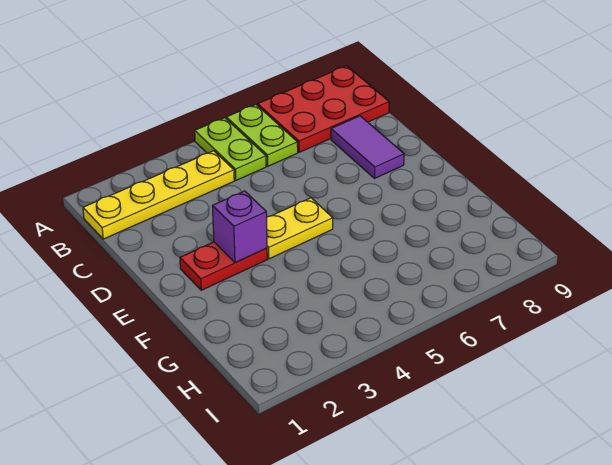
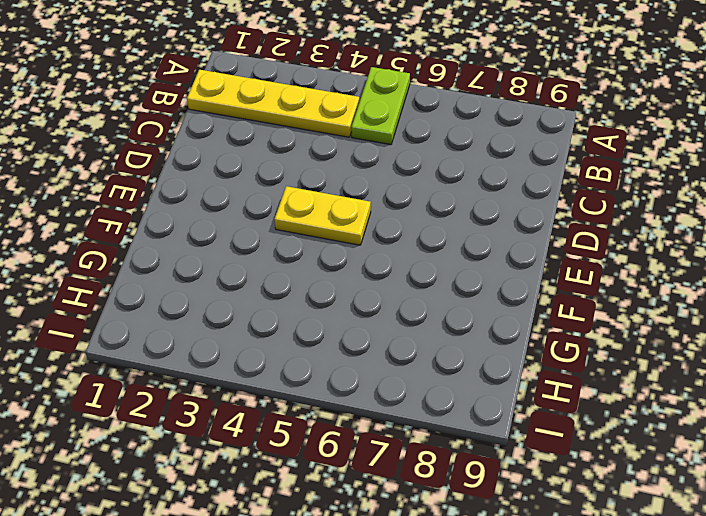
none -> lime plate A6:B6 level 1
none -> red plate A7:B9 level 1

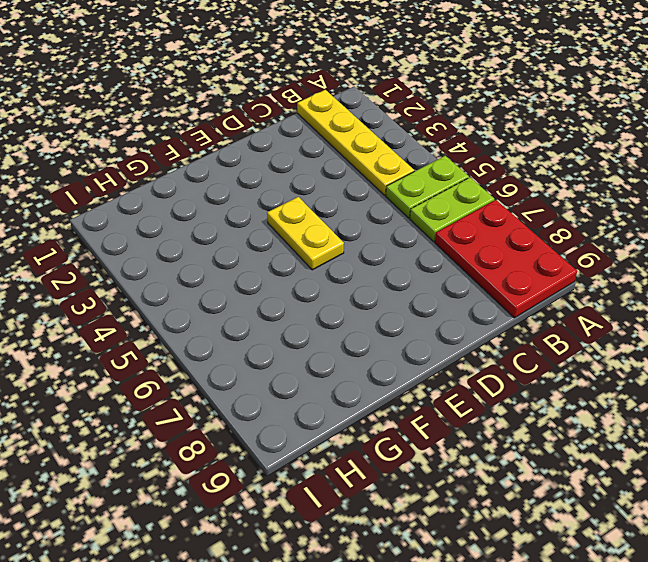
none -> purple tile C8:D8 level 1
none -> red plate E2:E3 level 1

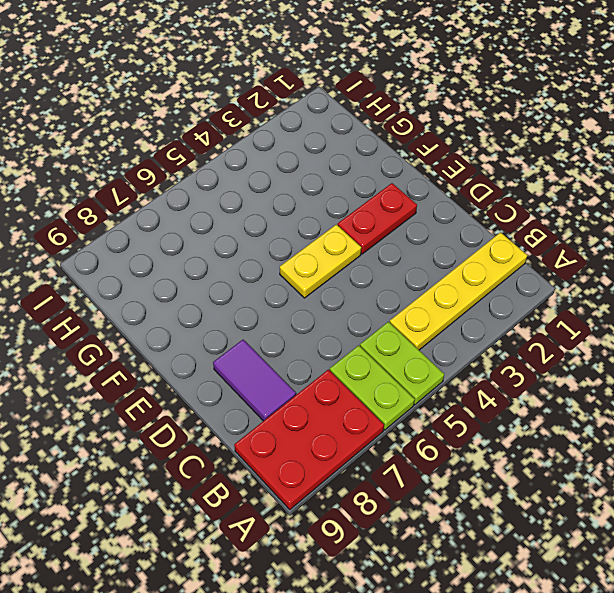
none -> purple brick E3 level 2

